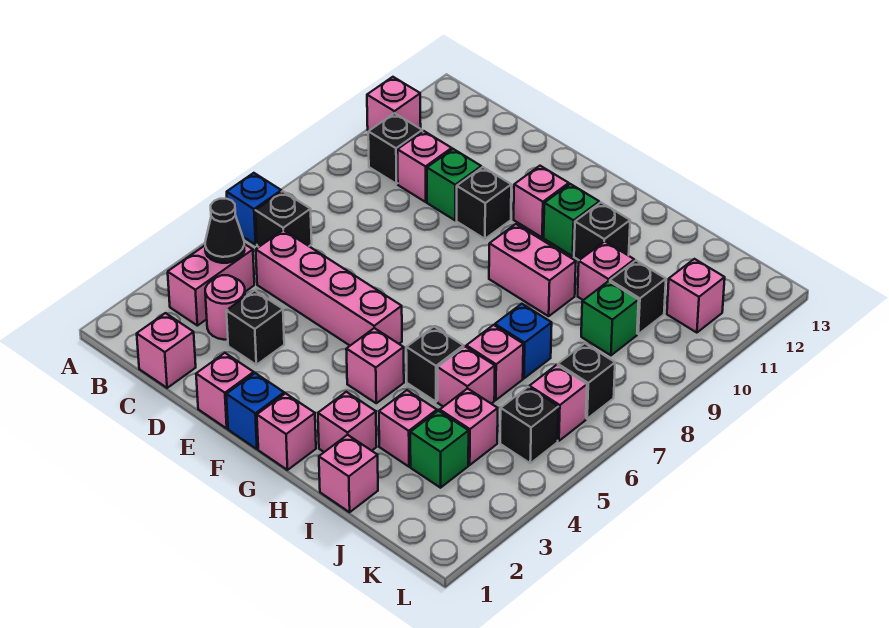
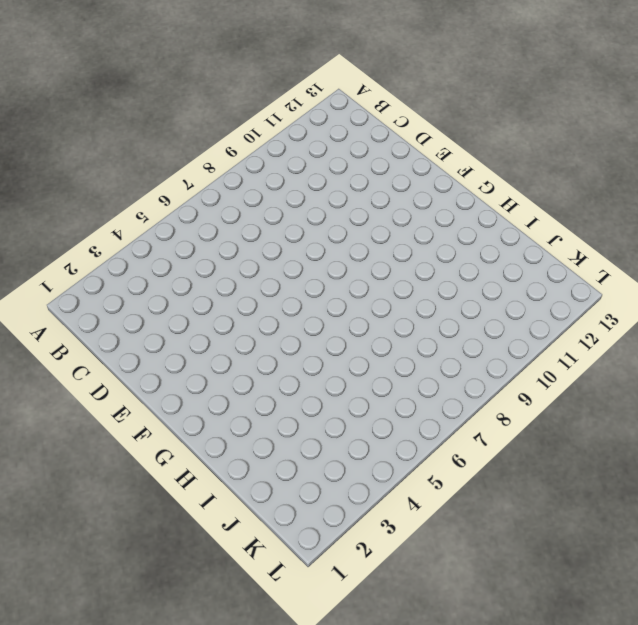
none -> blue brick A6 level 1
none -> pink brick A11 level 1
none -> pink brick B3:B4 level 1
none -> black brick B6 level 1

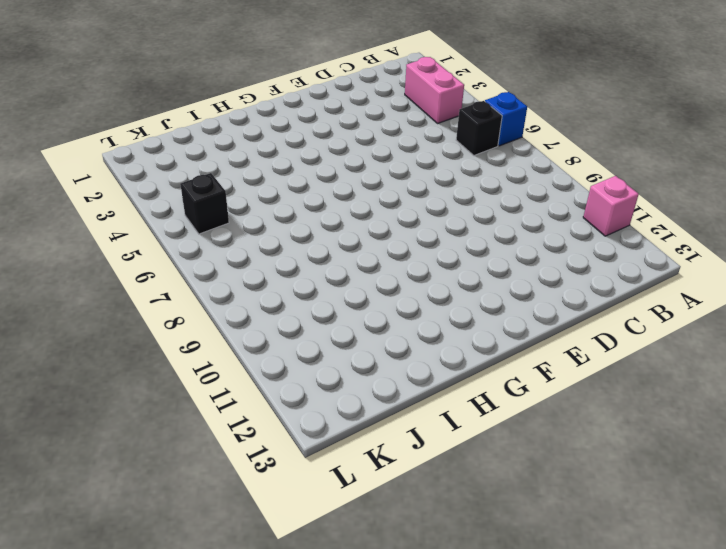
none -> black brick B10 level 1
none -> pink brick C1 level 1
none -> pink round brick C3 level 1
none -> pink brick C5:F5 level 1

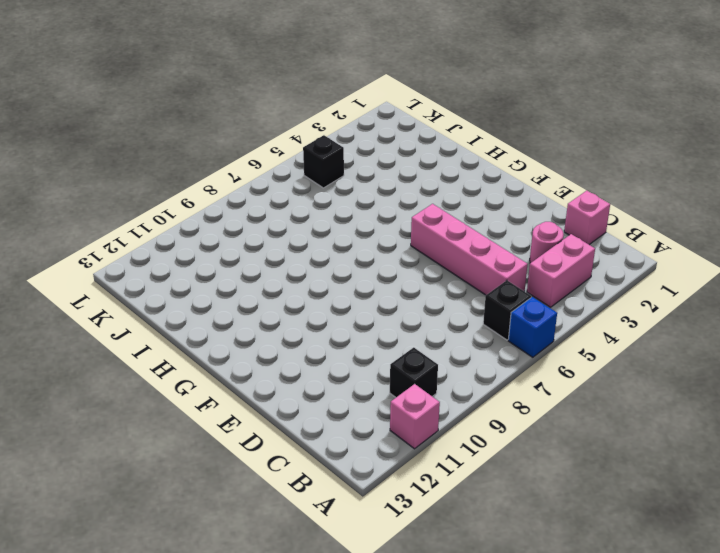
none -> pink brick C10 level 1
none -> black brick D3 level 1
none -> green brick D10 level 1
none -> pink brick E1 level 1

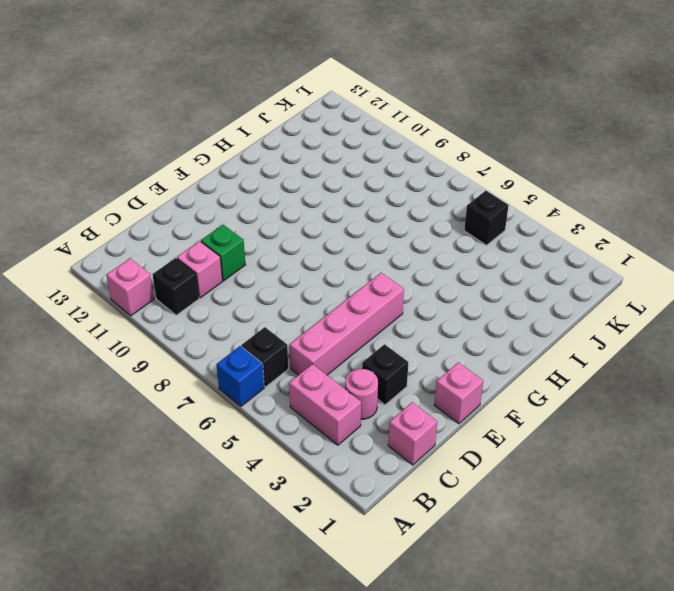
none -> black brick E10 level 1
none -> blue brick F1 level 1
none -> pink brick F11 level 1
none -> pink brick G1 level 1

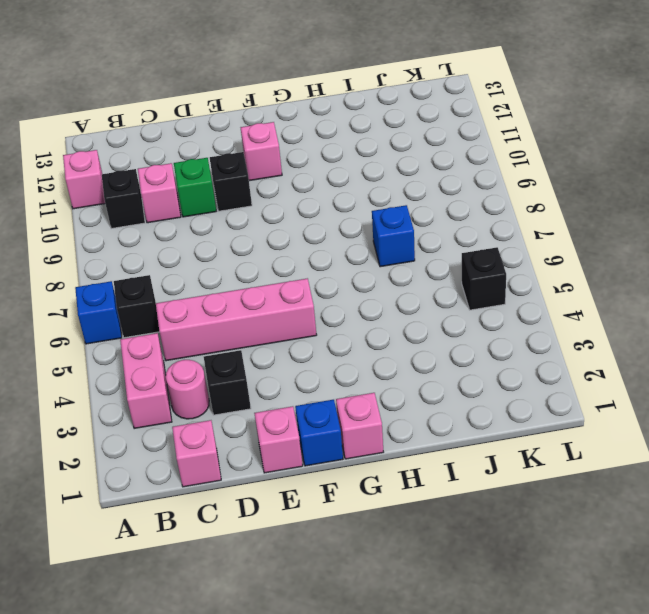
none -> pink brick G4 level 1
none -> pink brick G9:H9 level 1
none -> green brick G11 level 1
none -> pink brick H2 level 1

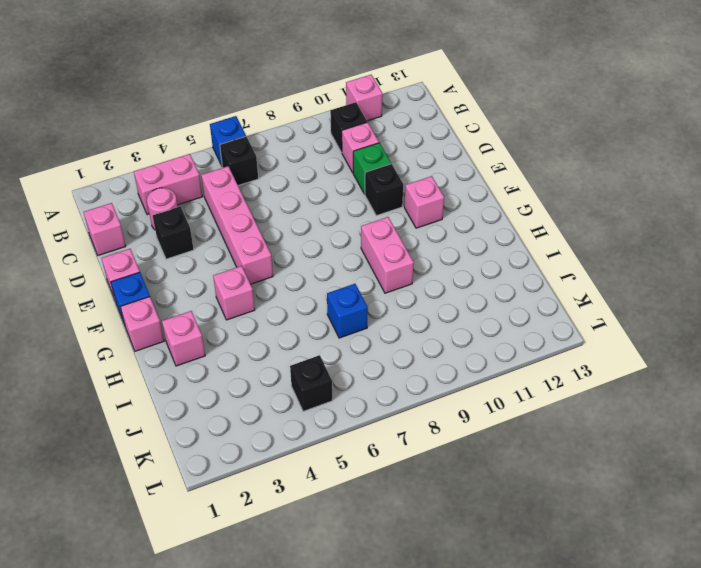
none -> green brick G11 level 1
none -> black brick H5 level 1
none -> black brick H11 level 1
none -> pink brick I1 level 1

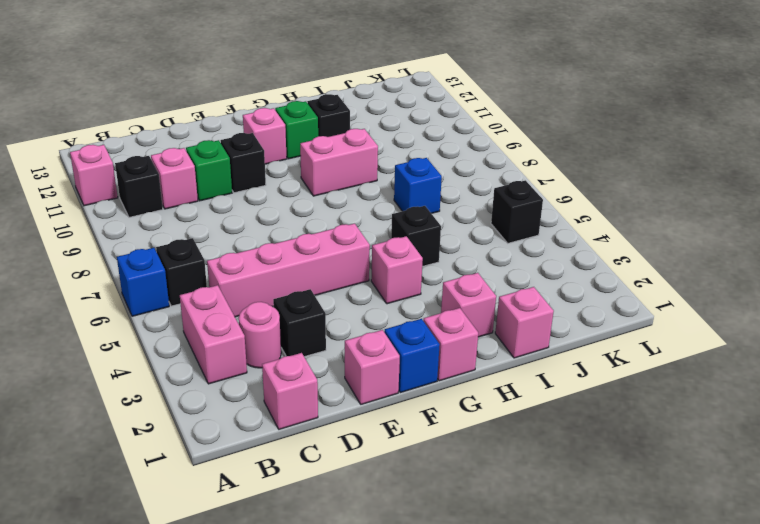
none -> pink brick I3 level 1
none -> pink brick I5 level 1
none -> pink brick I6 level 1
none -> pink brick I10 level 1

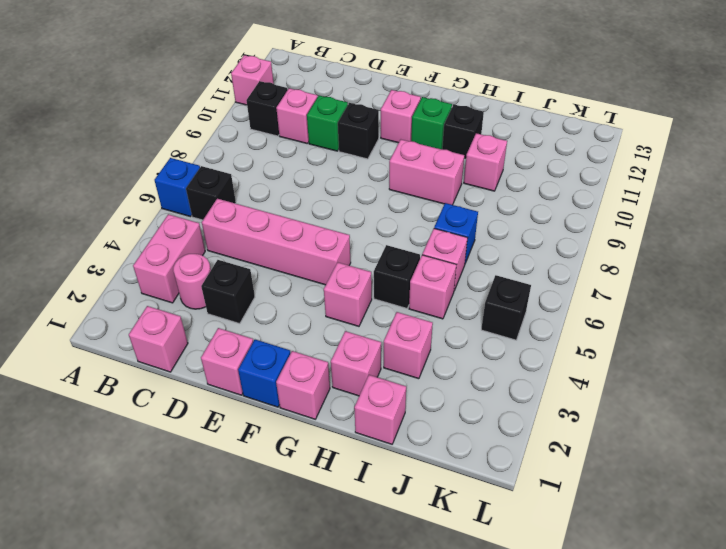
none -> green brick J3 level 1
none -> pink brick J4 level 1
none -> green brick J9 level 1
none -> black brick J10 level 1

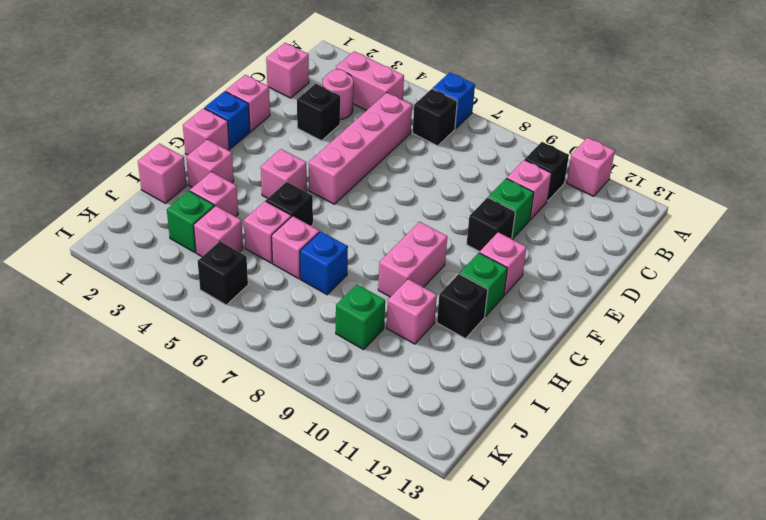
none -> black brick J10 level 1
none -> pink brick K6 level 1
none -> black brick K7 level 1
none -> pink brick K11 level 1

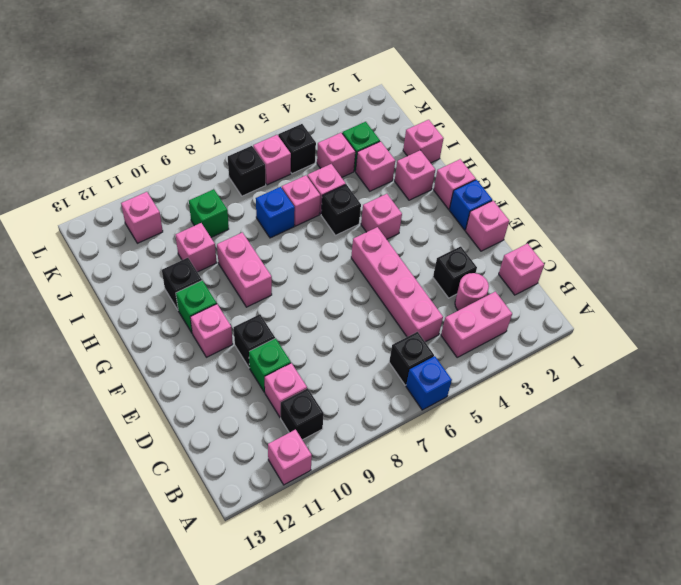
none -> black brick J10 level 1
none -> black cone B4 level 2

